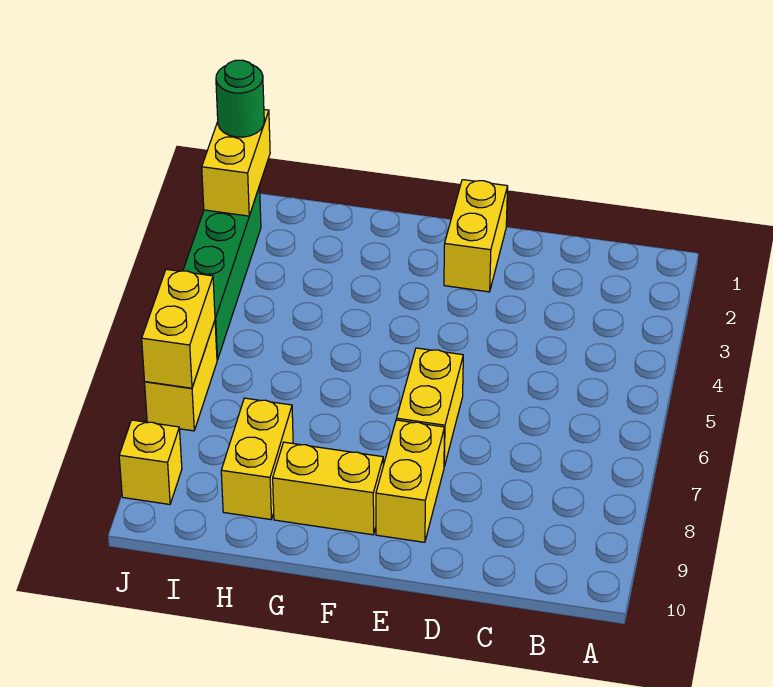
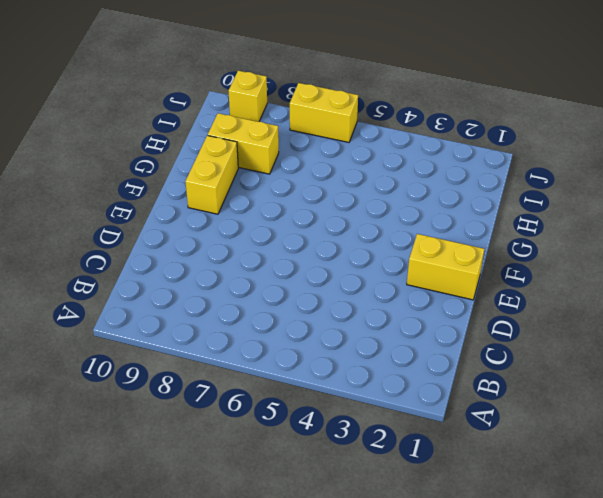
none -> yellow brick E6:E7 level 1
none -> yellow brick E8:E9 level 1

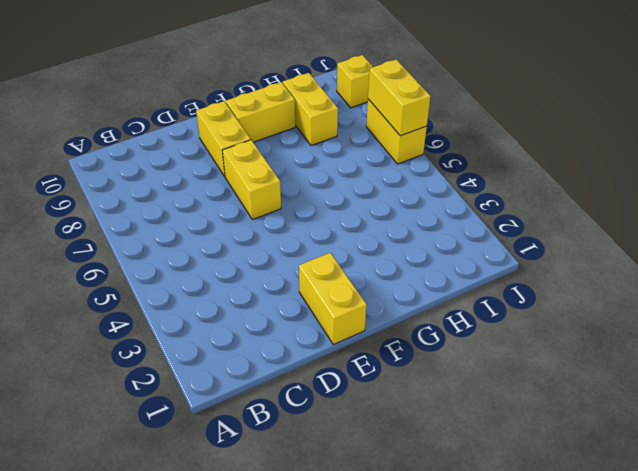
none -> green brick J2:J5 level 1
none -> yellow brick J1:J2 level 2

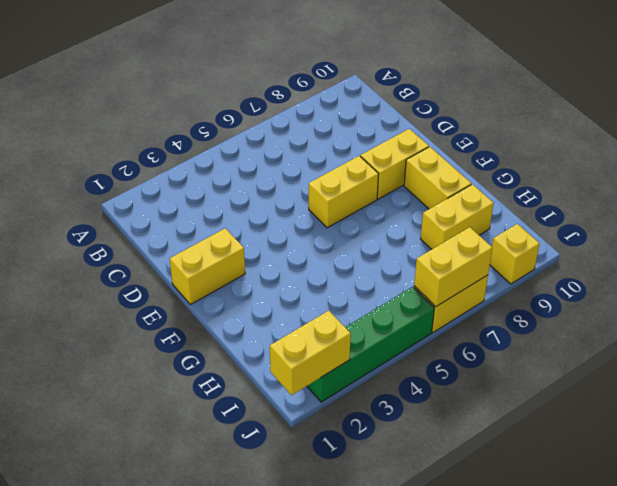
none -> green round brick J1 level 3

